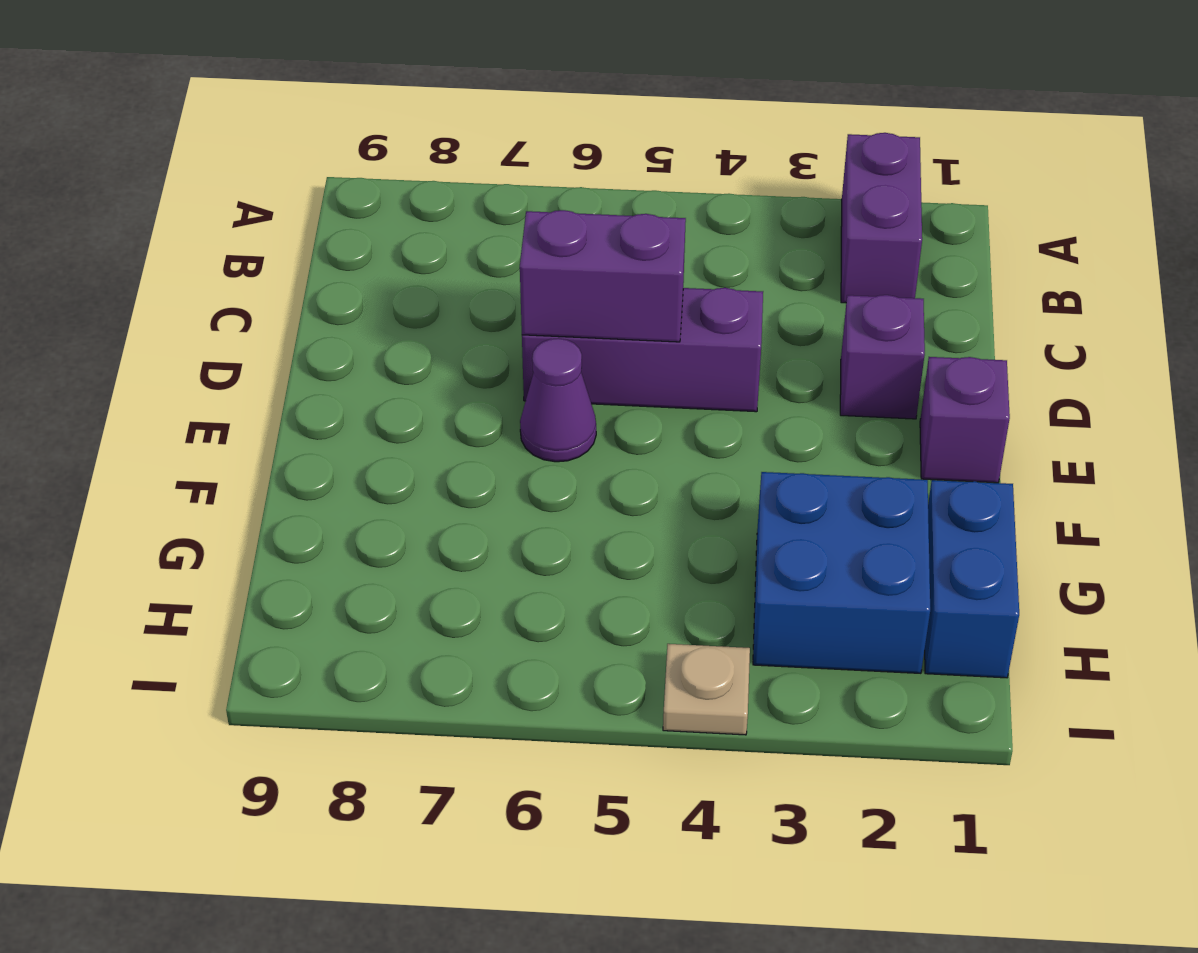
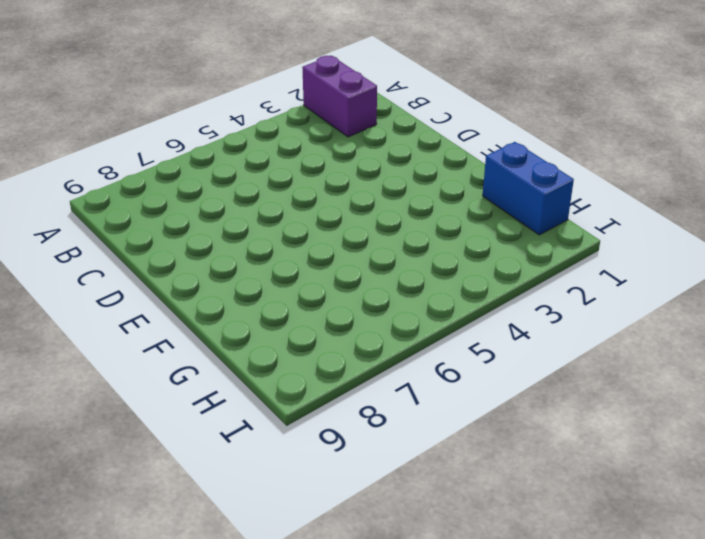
none -> purple brick D2 level 1
none -> purple brick D4:D6 level 1

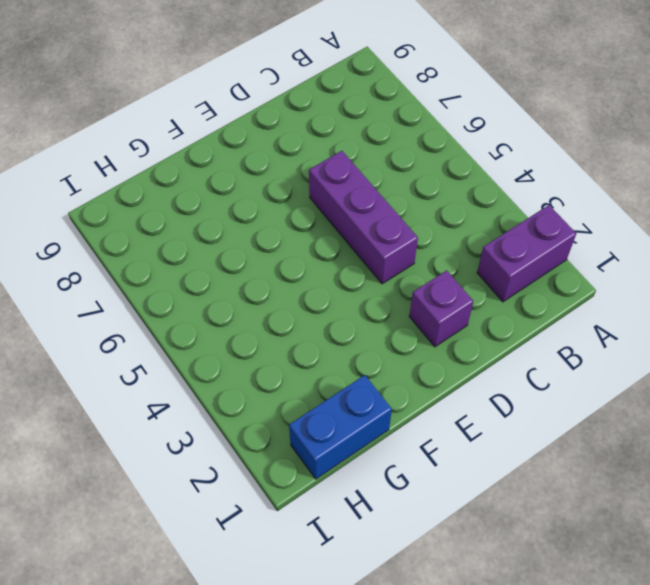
none -> purple brick E1 level 1
none -> purple cone E6 level 1

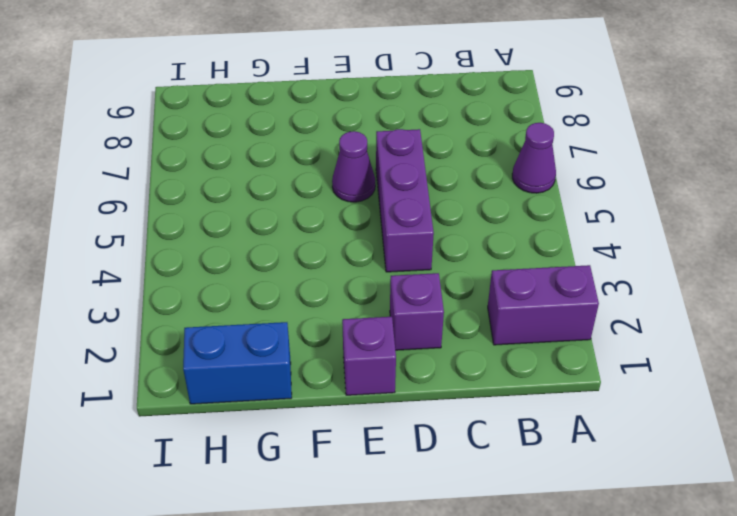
purple cone A6 level 1 -> none
none -> blue brick G2:H3 level 1
none -> tan plate I4 level 1

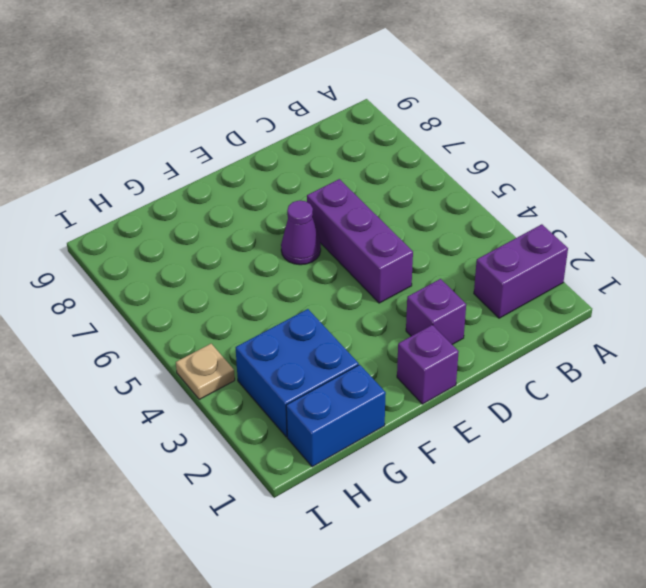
none -> purple brick D5:D6 level 2

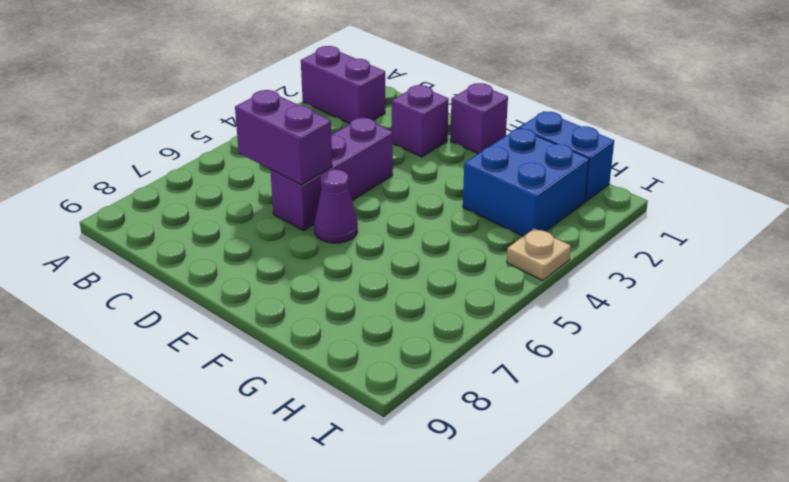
purple brick C6:D6 level 2 -> purple brick D5:D6 level 2

